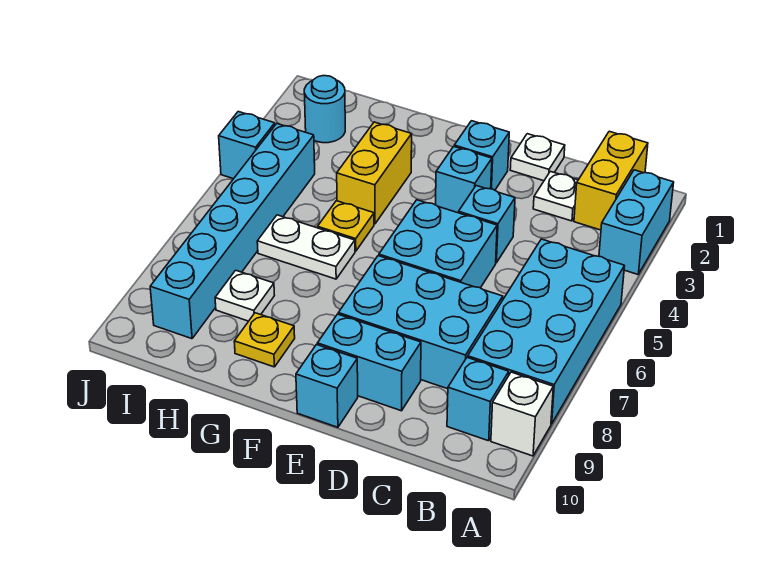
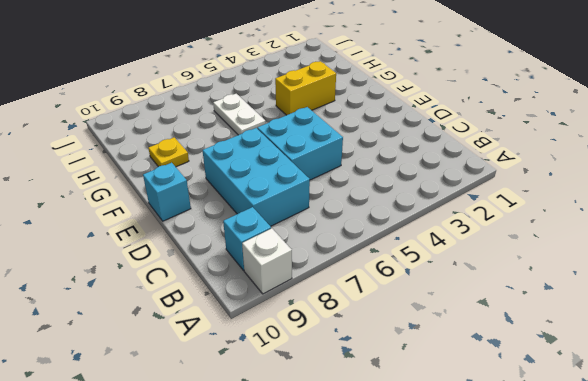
none -> cyan brick A2:A3 level 1
none -> cyan brick A5:B8 level 1
none -> yellow brick B1:B2 level 1

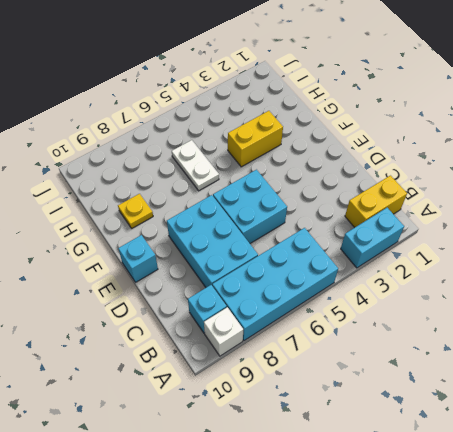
none -> white plate C2 level 1
none -> white plate D1 level 1
none -> cyan brick D4 level 1

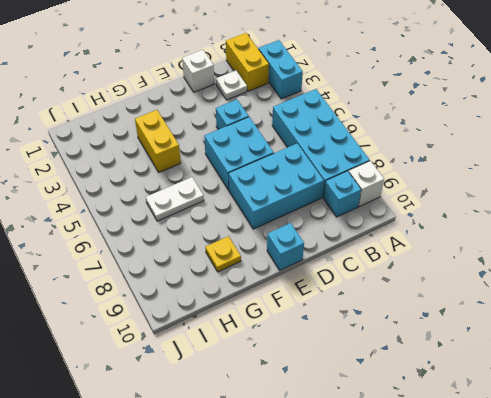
white brick D1 level 1 -> white plate D1 level 1
none -> cyan brick D9:E9 level 1
none -> cyan brick E2 level 1
none -> cyan brick E3 level 1

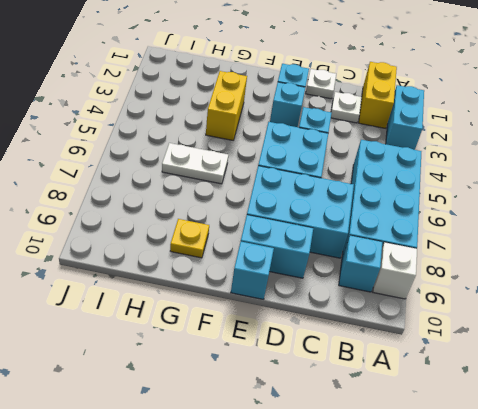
none -> yellow plate G5 level 1
none -> white plate H8 level 1
none -> cyan round brick I2 level 1

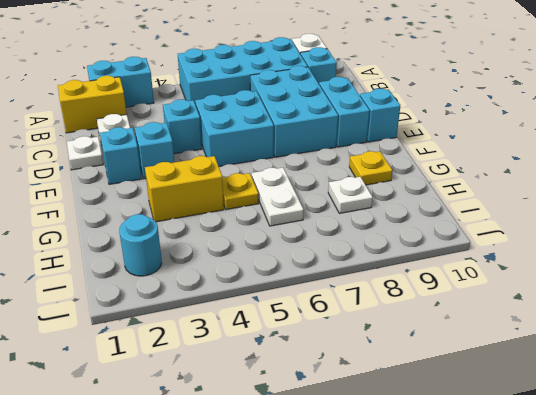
none -> cyan brick I4:I9 level 1
none -> cyan brick J4 level 1

